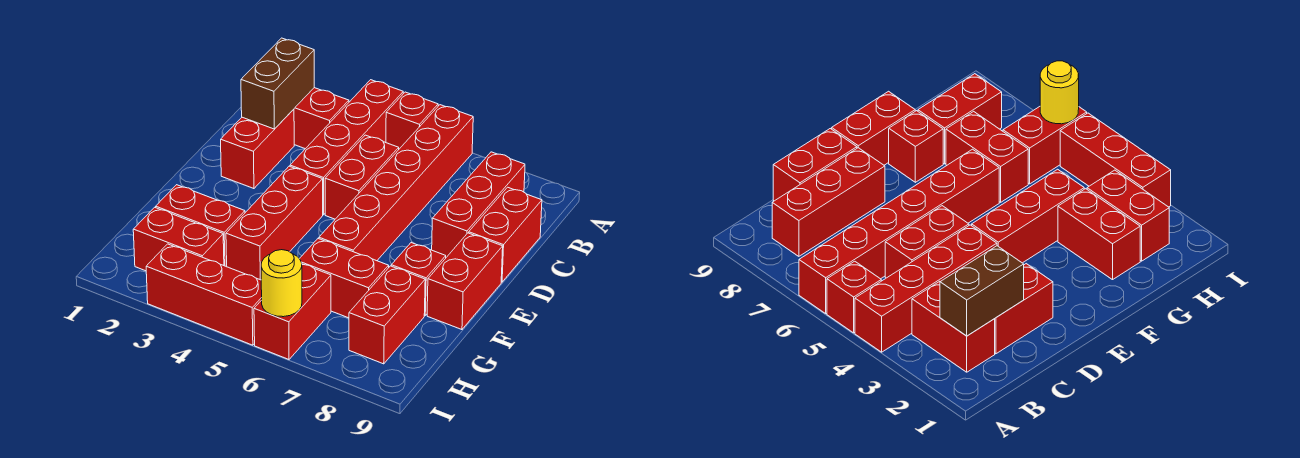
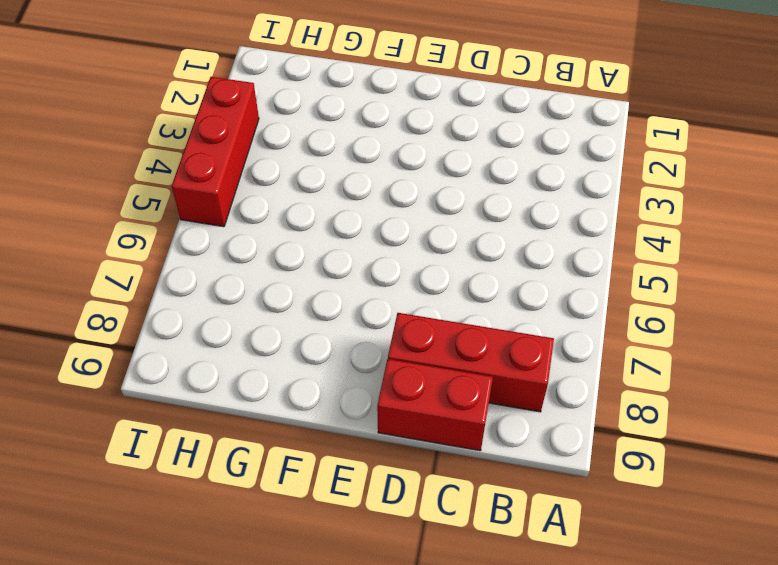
none -> red brick A4:D4 level 1
none -> red brick A5 level 1
none -> red brick A6:F6 level 1

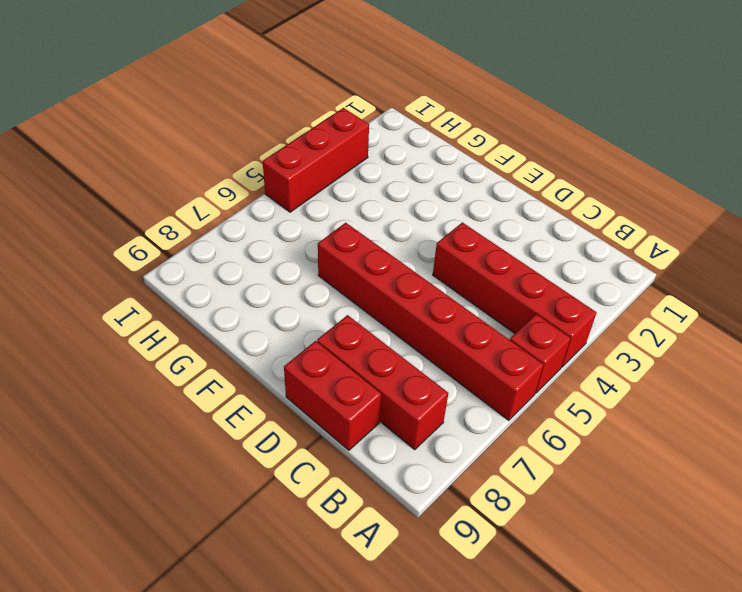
none -> red brick B2:B3 level 1
none -> red brick C2:D2 level 1
none -> red brick C5:D5 level 1

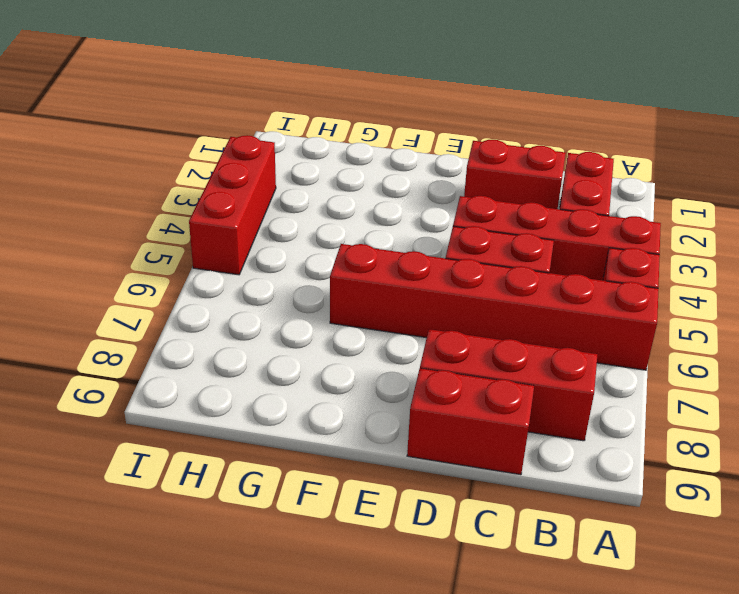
none -> red brick E4:G4 level 1
none -> red brick E9:F9 level 1
none -> red brick F8 level 1

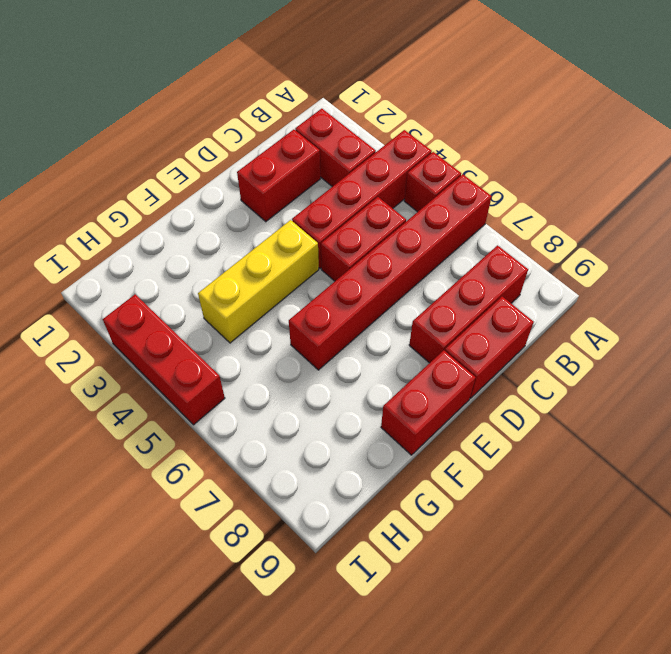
yellow brick E4:G4 level 1 -> red brick E4:G4 level 1
none -> red brick F8 level 1
none -> red brick G2:G3 level 1
none -> red brick G6:G7 level 1

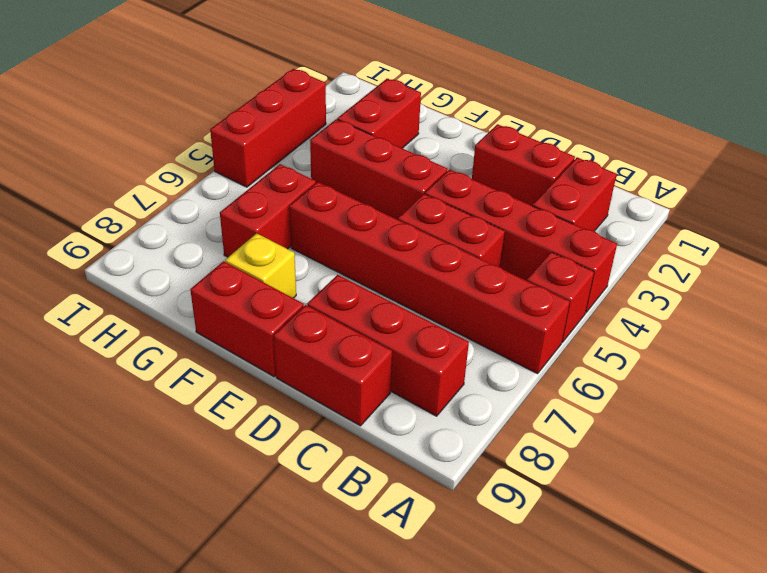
yellow brick F8 level 1 -> red brick F8 level 1
none -> red brick G8:H8 level 1
none -> red brick H2:H3 level 1
none -> red brick H6:I6 level 1

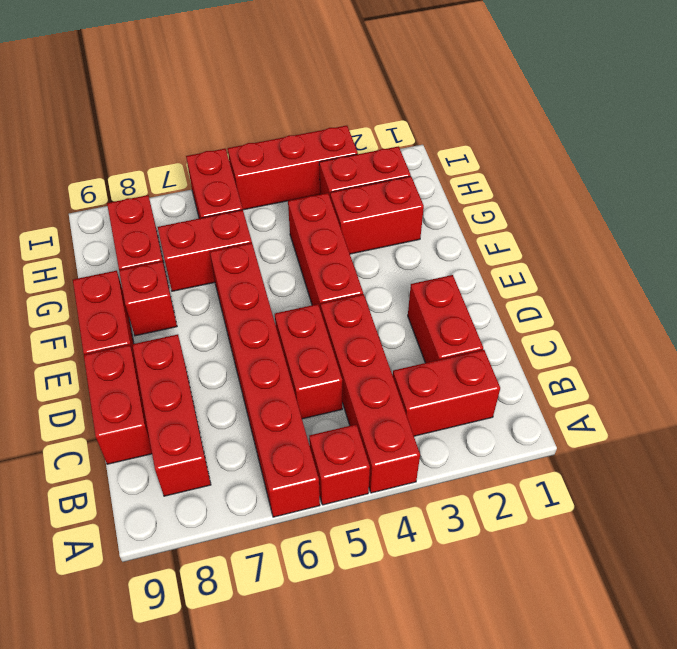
none -> brown brick B2:C2 level 2
none -> yellow round brick I6 level 2

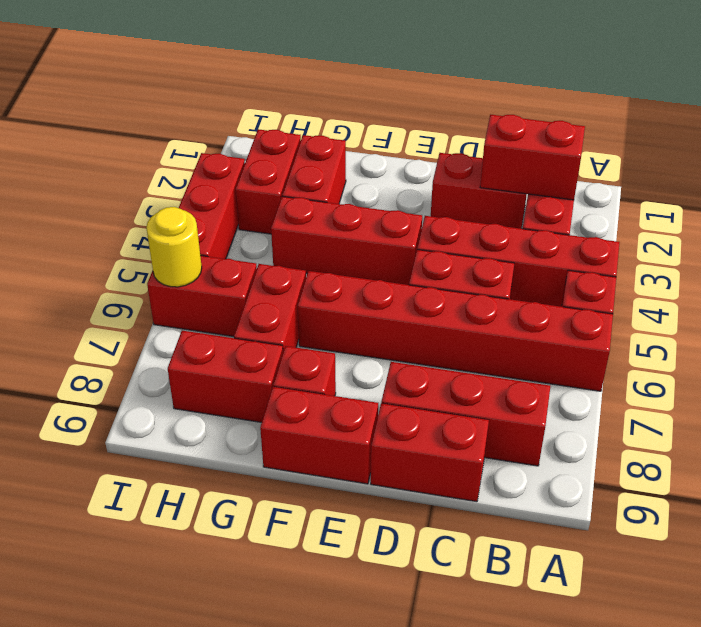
red brick B2:C2 level 2 -> brown brick B2:C2 level 2

